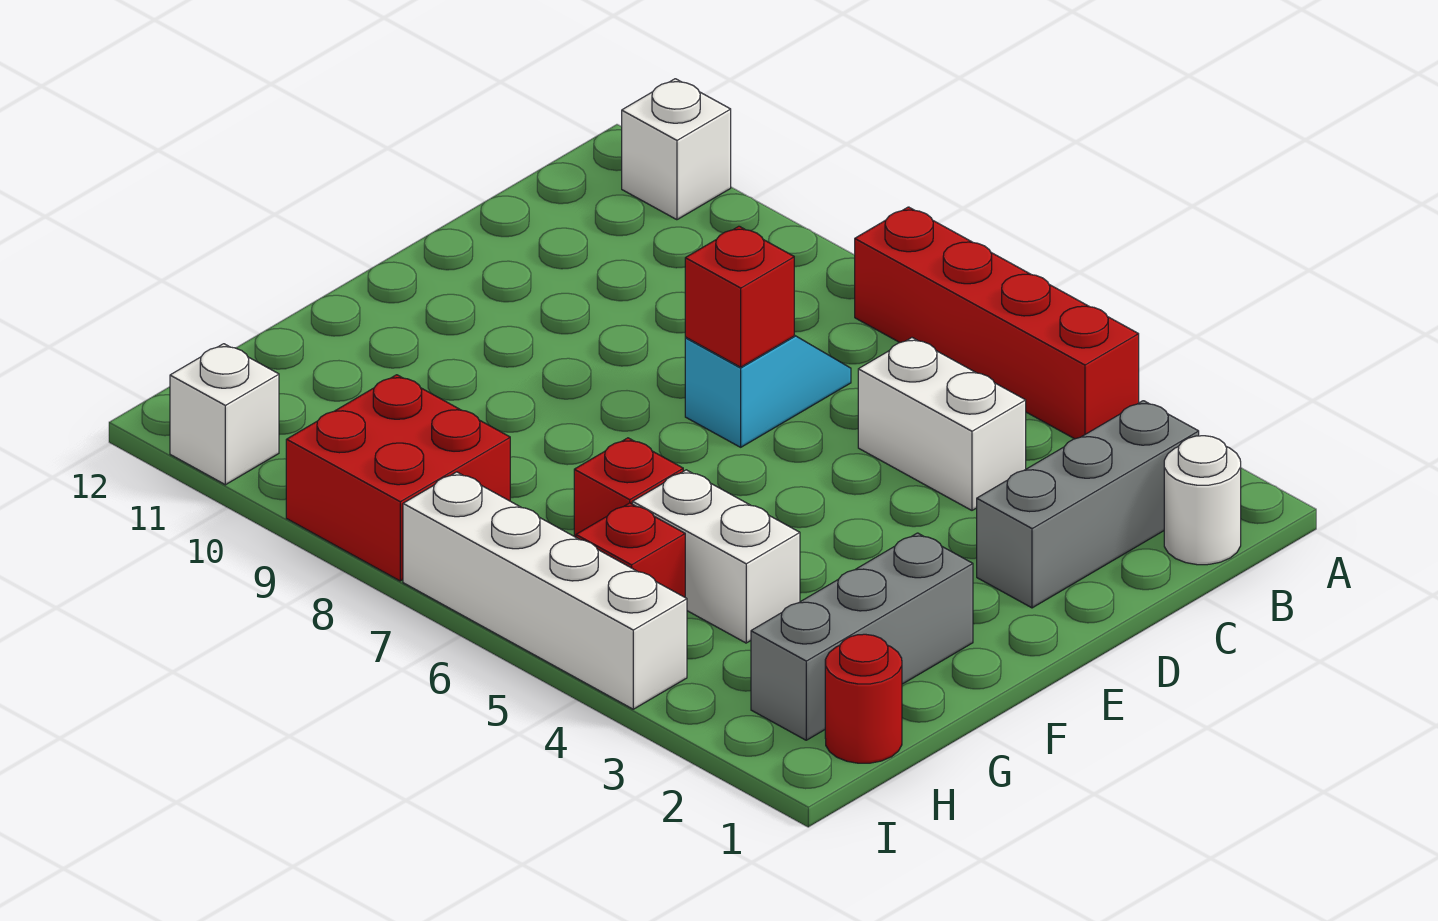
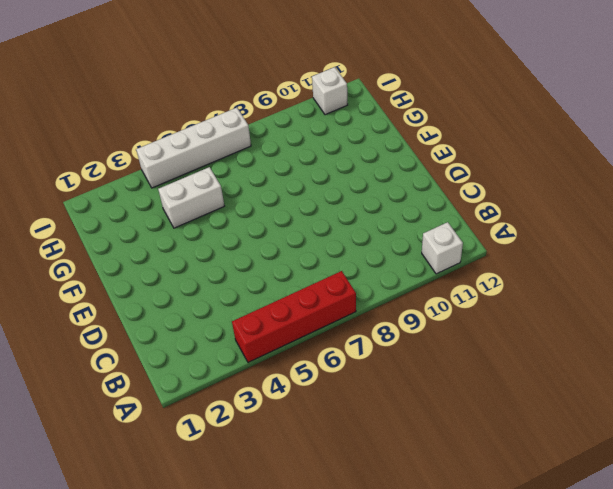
none -> white round brick B1 level 1
none -> grey brick B2:D2 level 1
none -> white brick C4:C5 level 1

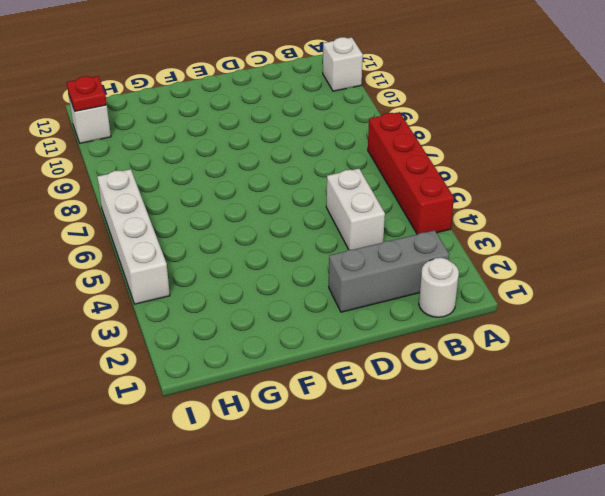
red plate I11 level 2 -> none
none -> cyan slope C7:D7 level 1 top D
none -> grey brick F2:H2 level 1
none -> white brick G4:G5 level 1

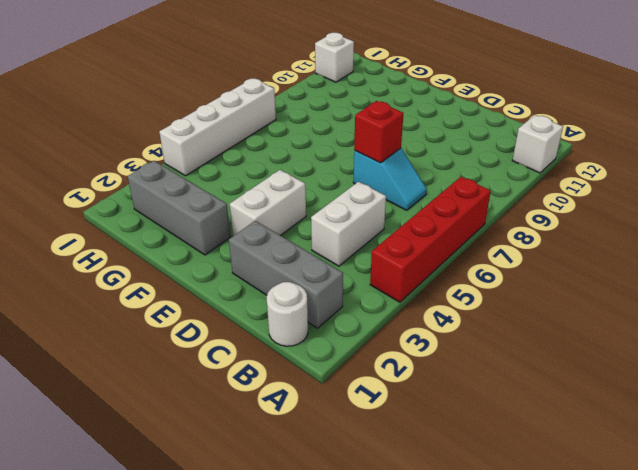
white brick E3:E4 level 1 -> white brick G4:G5 level 1
none -> red brick G6 level 1
none -> red round brick H1 level 1
none -> red brick H5 level 1

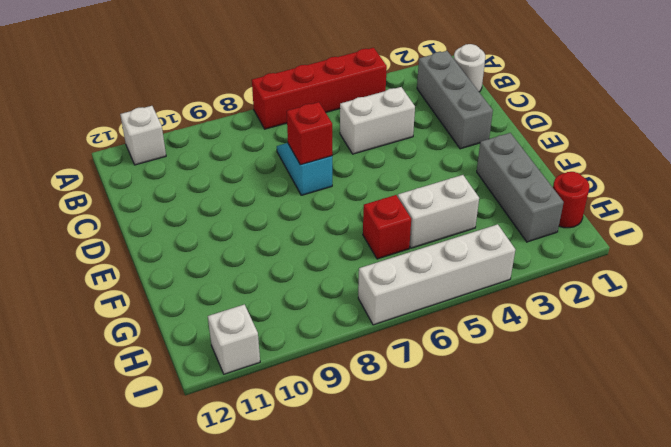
none -> red brick H5 level 1
none -> red brick H8:I9 level 1

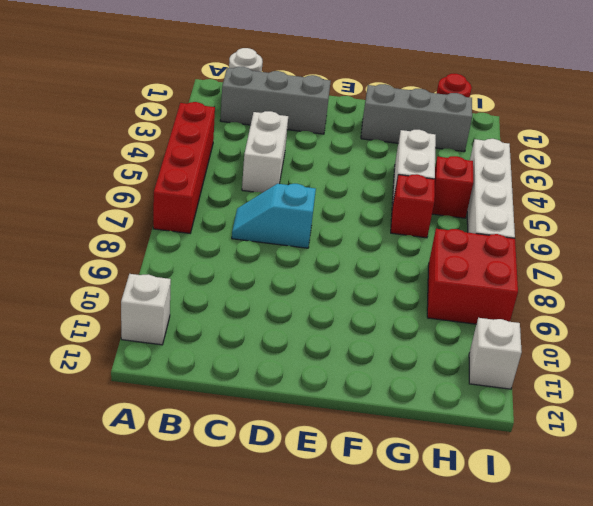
none -> red brick D7 level 2

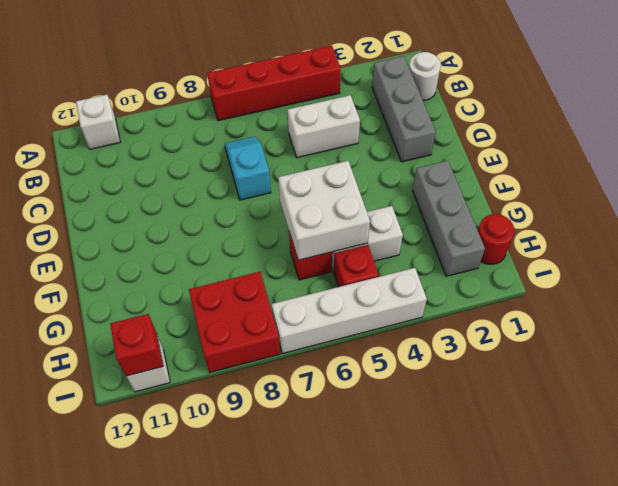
white brick F5:G6 level 2 -> none
red brick I11 level 2 -> red brick D7 level 2

